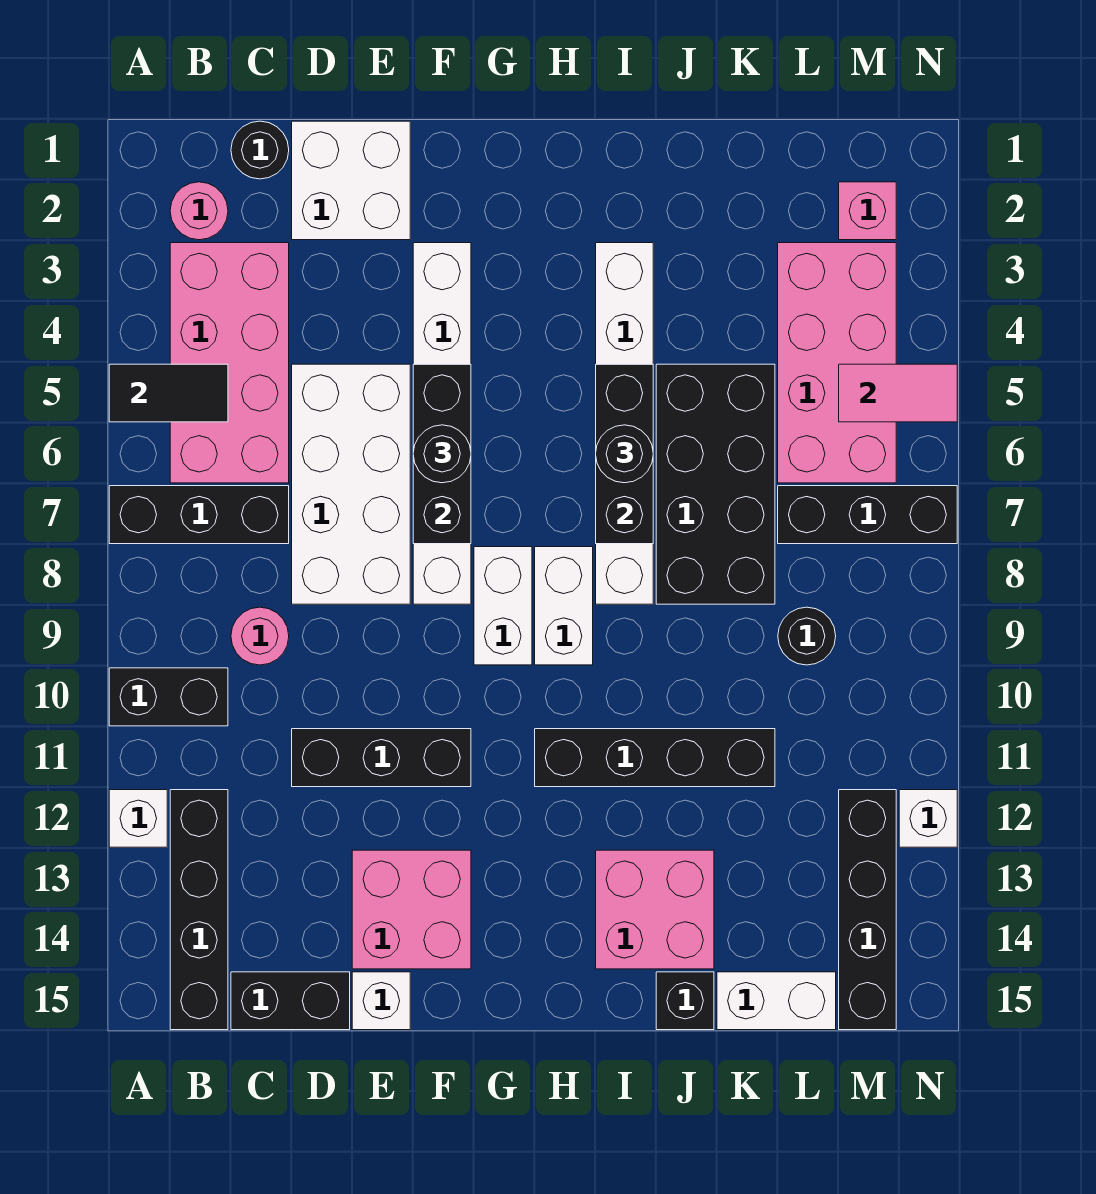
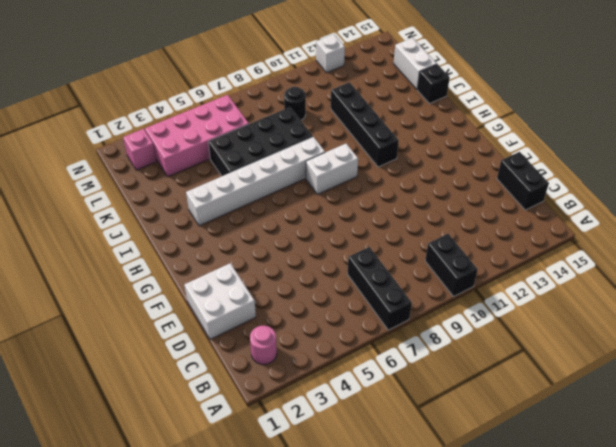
none -> white brick A12 level 1
none -> pink brick B3:C6 level 1
none -> black brick B12:B15 level 1
none -> black round brick C1 level 1

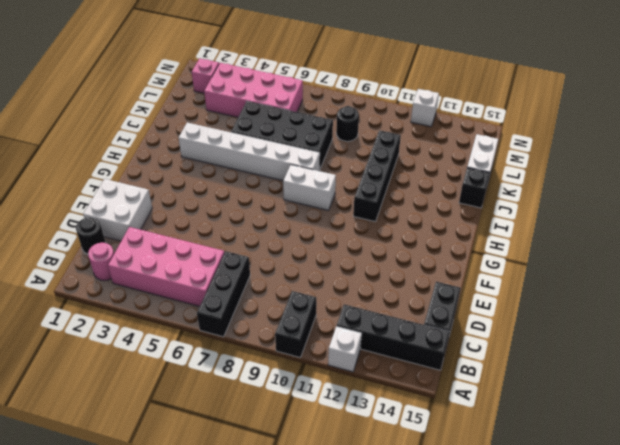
none -> pink round brick C9 level 1
none -> white brick D5:E8 level 1
none -> black brick D11:F11 level 1
none -> pink brick E13:F14 level 1

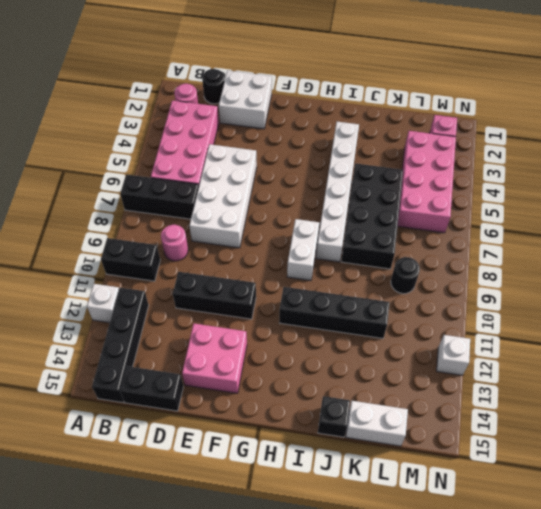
none -> white brick E15 level 1
none -> white brick F3:F8 level 1
none -> white brick G8:G9 level 1
none -> pink brick I13:J14 level 1

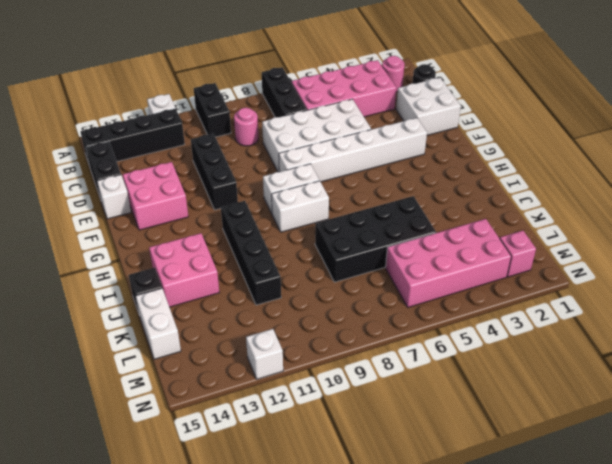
none -> white brick I3:I8 level 1
none -> black brick L7:N7 level 1
none -> black round brick L9 level 1
none -> black brick M12:M15 level 1

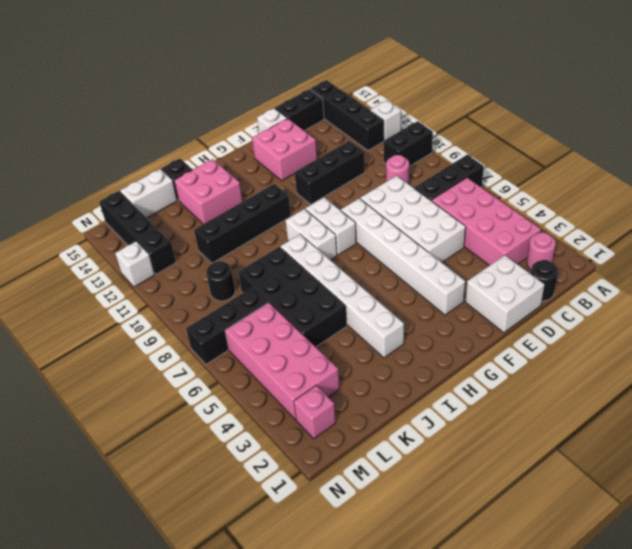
none -> black tile A5:B5 level 2
none -> black brick F5:F7 level 2
none -> black brick I5:I7 level 2
none -> pink tile M5:N5 level 2

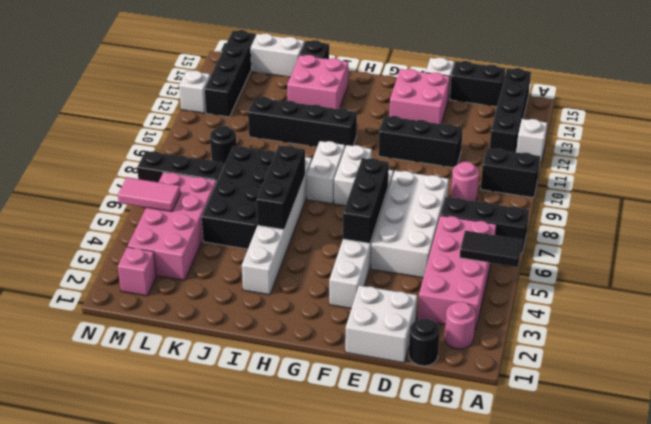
none -> black round brick F6 level 3
none -> black round brick I6 level 3

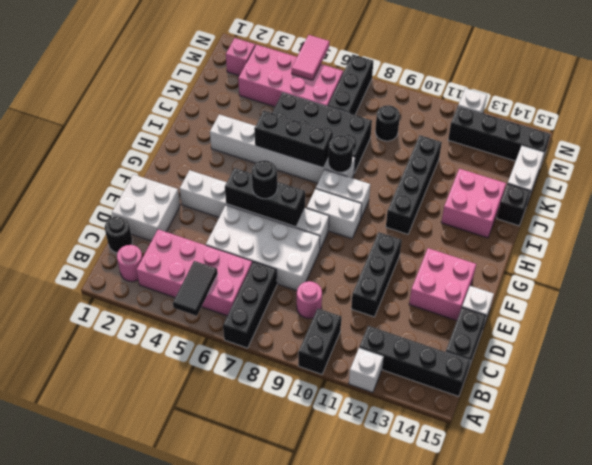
black round brick I8 level 2 -> black round brick I6 level 3

